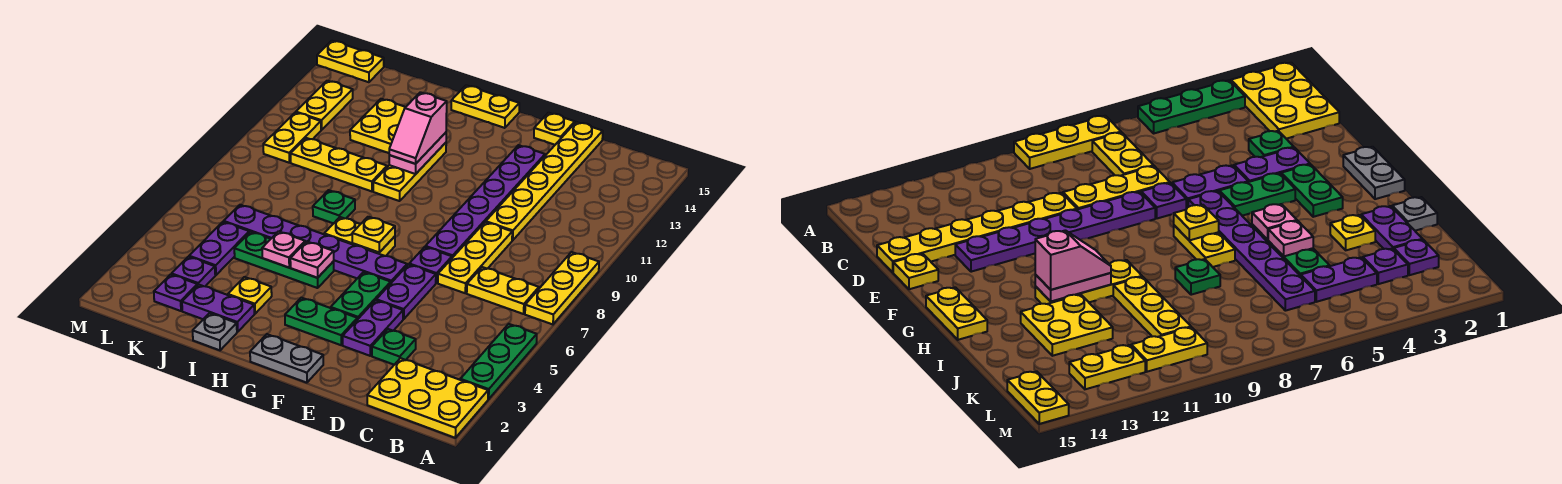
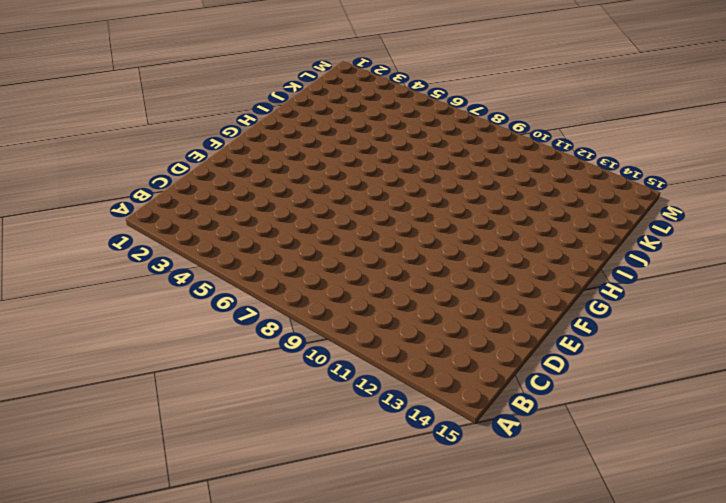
none -> yellow plate A1:C2 level 1
none -> green plate A3:A5 level 1
none -> yellow plate A7:A9 level 1
none -> yellow plate B7:C7 level 1

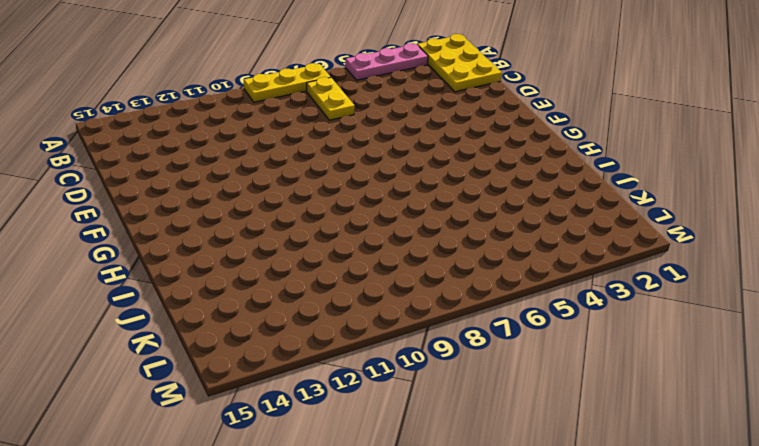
pink plate A3:A5 level 1 -> green plate A3:A5 level 1
none -> green plate D3 level 1
none -> yellow plate D7:D9 level 1
none -> yellow plate D10:D15 level 1
none -> purple plate E3:E4 level 1

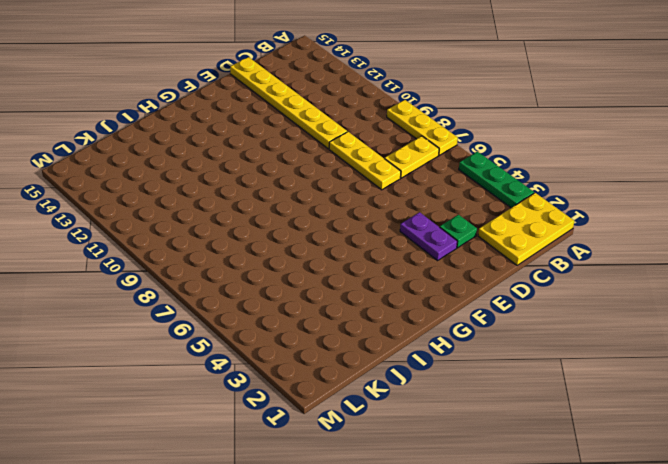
none -> purple plate E5:E6 level 1
none -> purple plate E7 level 1
none -> purple plate E8:E13 level 1
none -> yellow plate E15 level 1

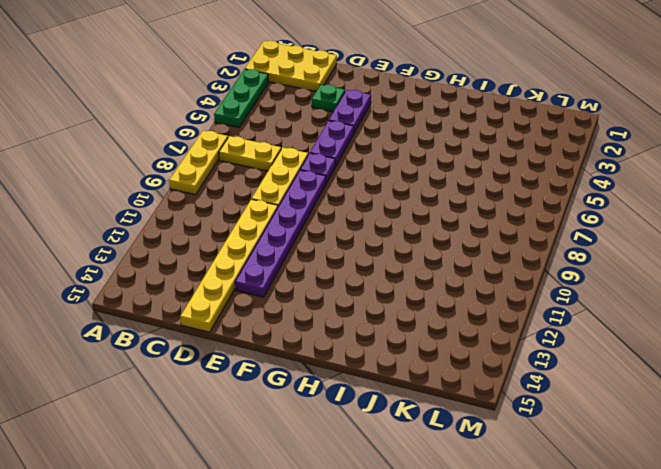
none -> yellow plate E15 level 1
none -> grey plate F1:G1 level 1
none -> green plate F3:G3 level 1
none -> green plate F4:F5 level 1

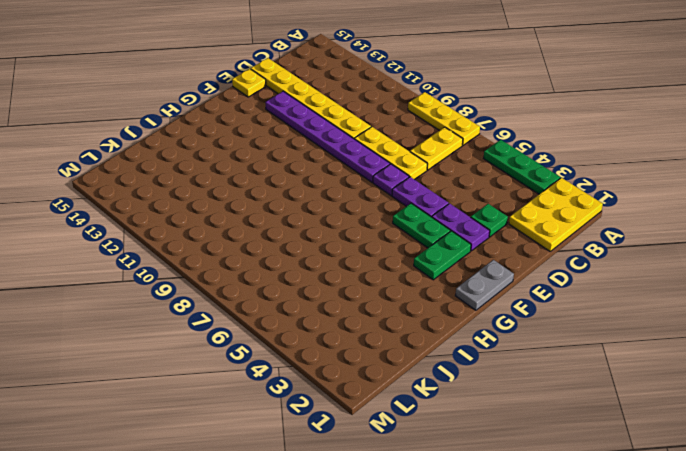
none -> purple plate F6:K6 level 1
none -> yellow plate G7:H7 level 1
none -> yellow plate G15:H15 level 1
none -> green plate H5:J5 level 1

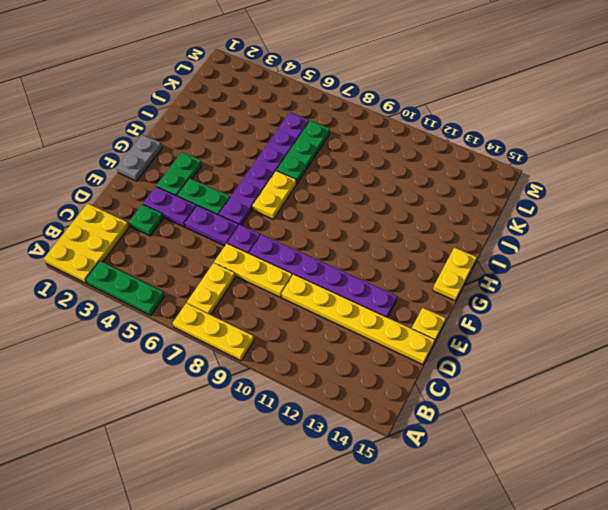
green plate I7:K7 level 1 -> green plate H5:J5 level 1
none -> yellow plate H10:H12 level 1
none -> grey plate I1 level 1
none -> purple plate I2:J2 level 1
none -> yellow plate I3 level 1

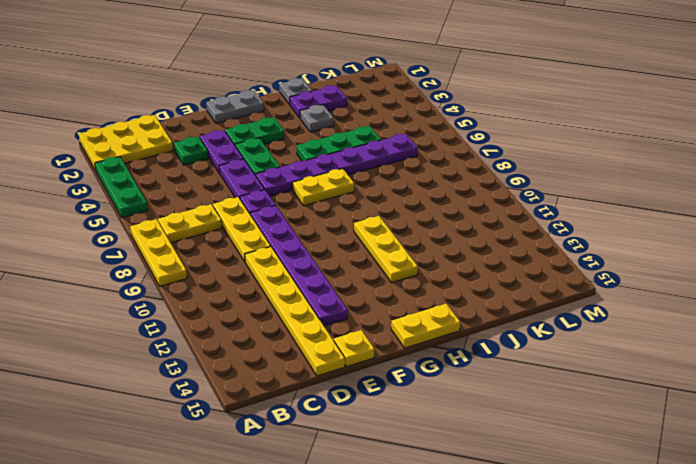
grey plate I3 level 1 -> yellow plate I3 level 1
none -> green plate I8 level 1
none -> yellow plate I10:K10 level 1
none -> yellow plate I12:J13 level 1
none -> purple plate K2 level 1

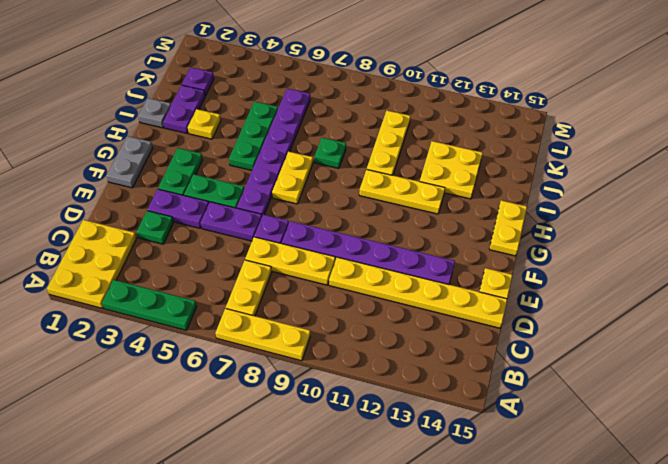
none -> purple plate K3 level 1
none -> purple plate K4:K5 level 1
none -> yellow plate L10:L11 level 1
none -> yellow plate L12:L13 level 1

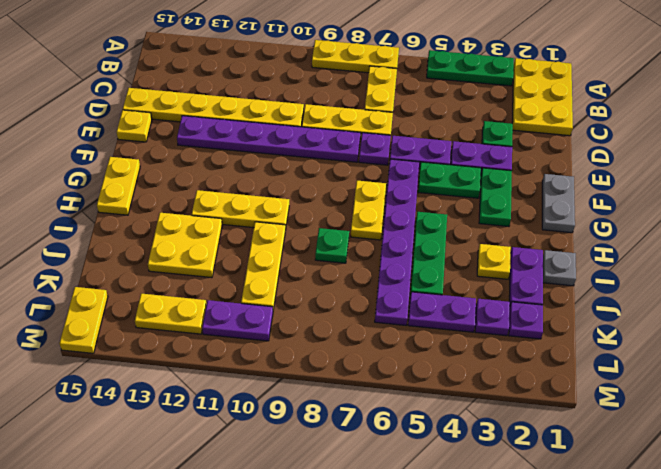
purple plate L10:L11 level 1 -> yellow plate L10:L11 level 1
none -> yellow plate G7 level 2
none -> pink plate H5 level 2
none -> pink plate H11:H12 level 2
none -> pink plate I5 level 2

